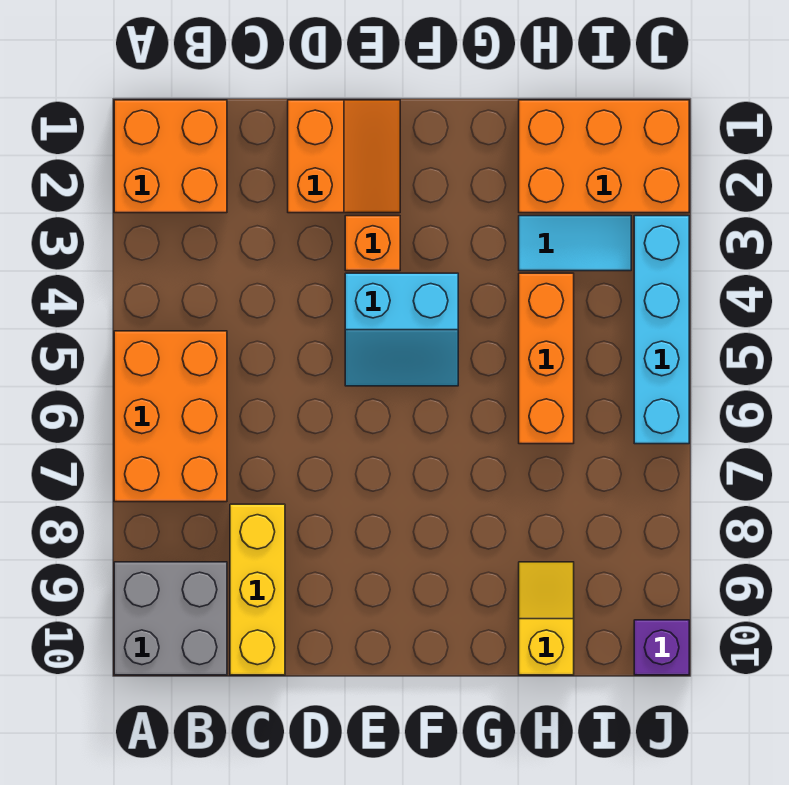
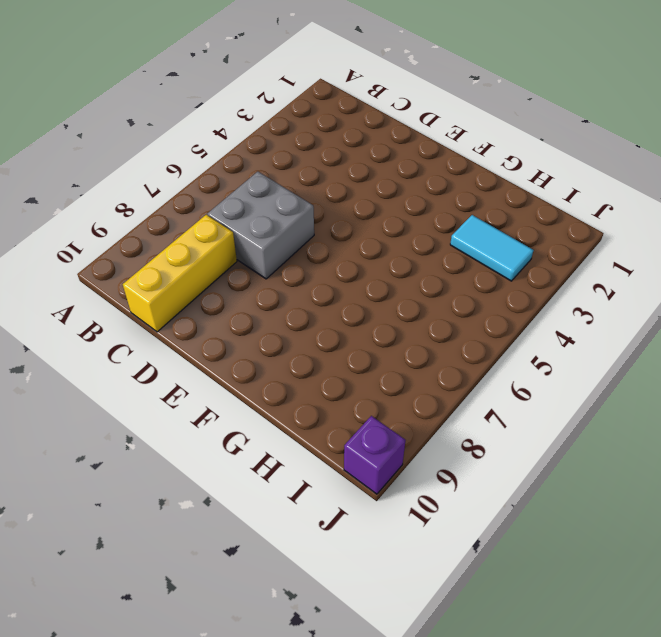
grey brick C6:D7 level 1 -> grey brick A9:B10 level 1
none -> orange brick A1:B2 level 1
none -> orange brick A5:B7 level 1
none -> orange slope D1:E2 level 1 top D

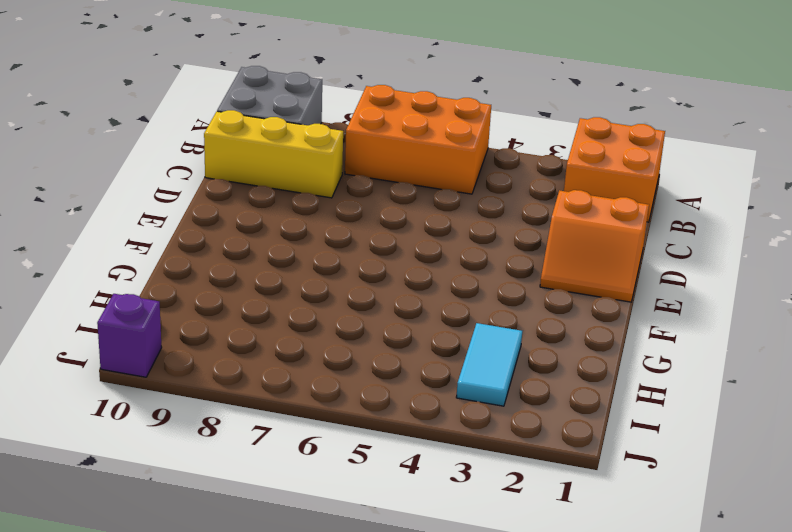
none -> orange brick E3 level 1
none -> cyan slope E4:F5 level 1 top 4
none -> orange brick H1:J2 level 1

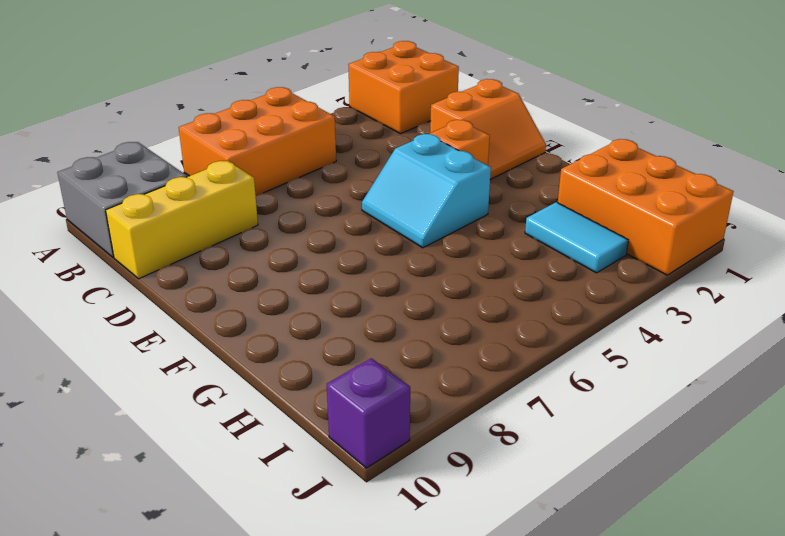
none -> orange brick H4:H6 level 1
none -> yellow slope H9:H10 level 1 top 10
none -> cyan brick J3:J6 level 1

